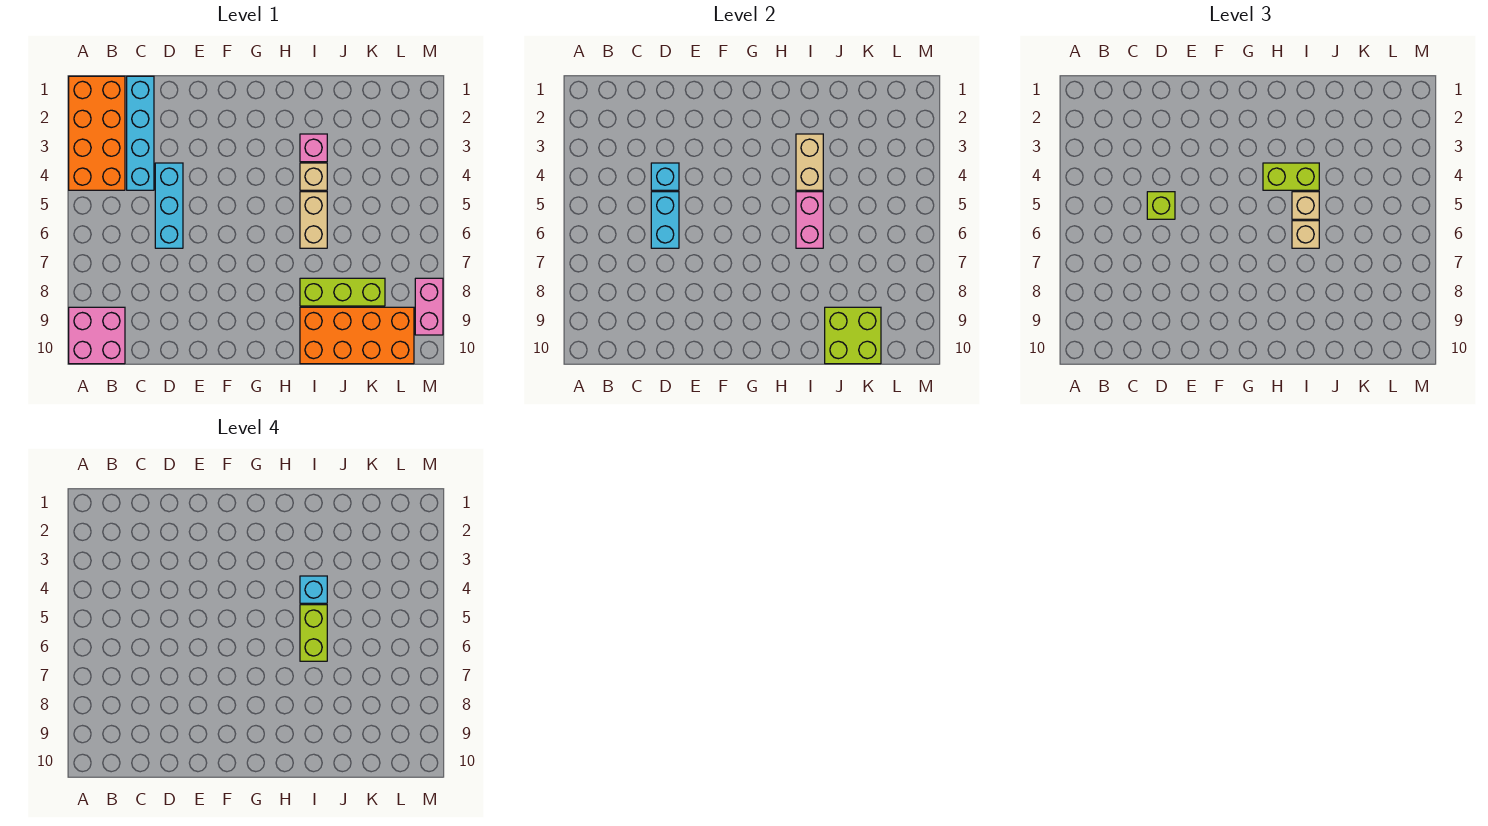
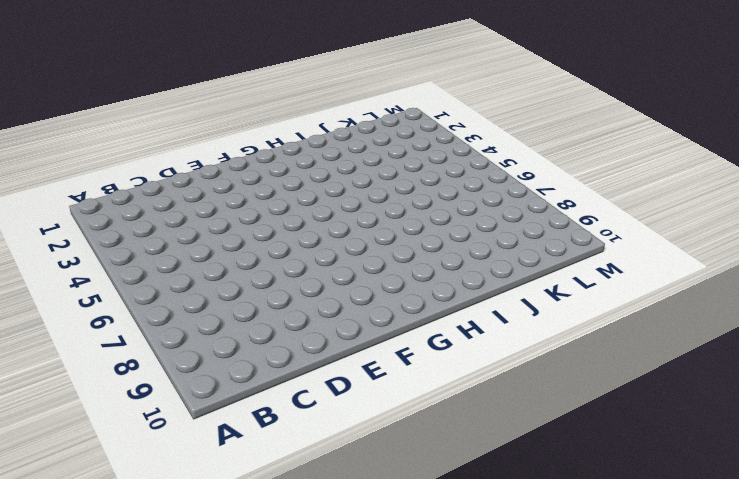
none -> orange brick A1:B4 level 1
none -> pink brick A9:B10 level 1
none -> cyan brick C1:C4 level 1

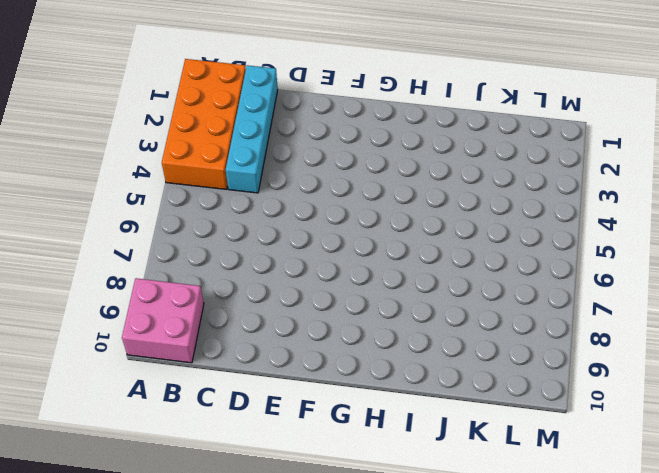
none -> cyan brick D4:D6 level 1
none -> pink brick I3 level 1
none -> tan brick I4 level 1

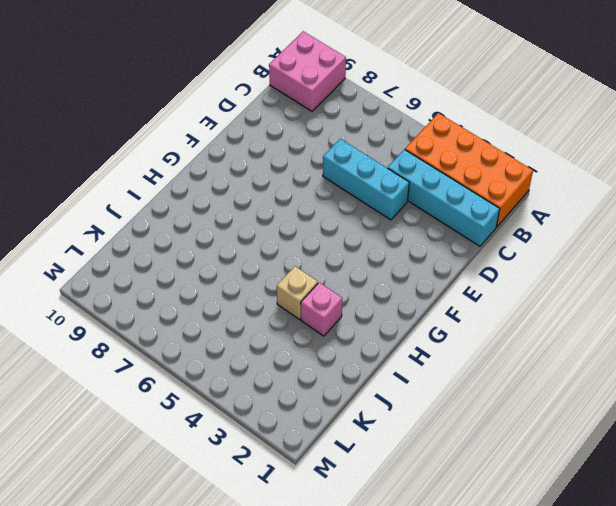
none -> tan brick I5:I6 level 1
none -> lime brick I8:K8 level 1
none -> orange brick I9:L10 level 1

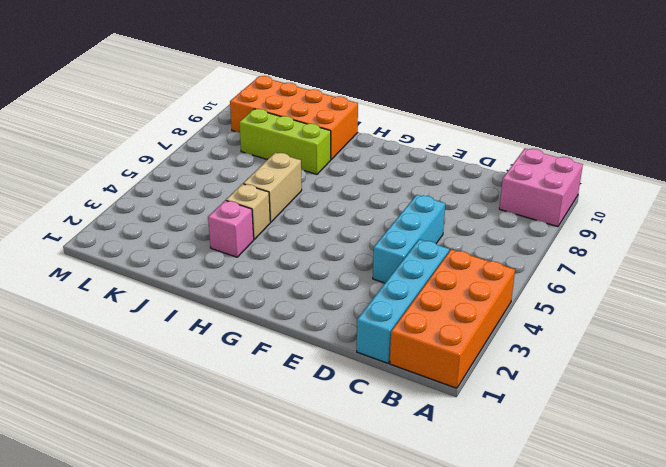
none -> pink brick M8:M9 level 1
none -> cyan brick D4 level 2
none -> cyan brick D5:D6 level 2

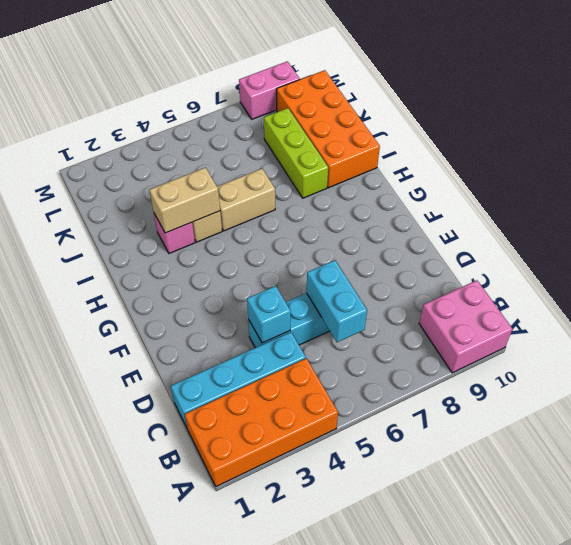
cyan brick C6:D6 level 2 -> cyan brick D5:D6 level 2
none -> pink brick I5:I6 level 2
none -> lime brick J9:K10 level 2
none -> lime brick D5 level 3

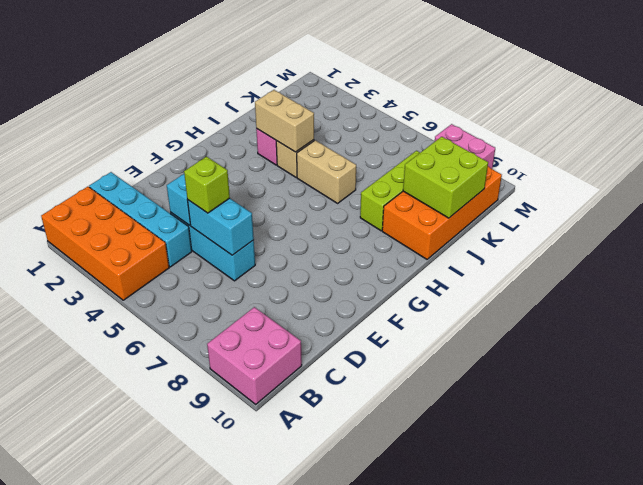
none -> pink brick I5:I6 level 2
none -> lime brick H4:I4 level 3
none -> tan brick I5 level 3

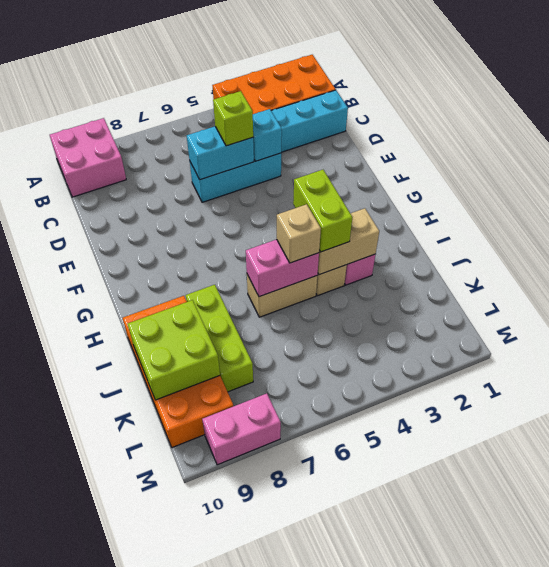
none -> tan brick I6 level 3
none -> cyan brick I4 level 4
none -> lime brick I5:I6 level 4

